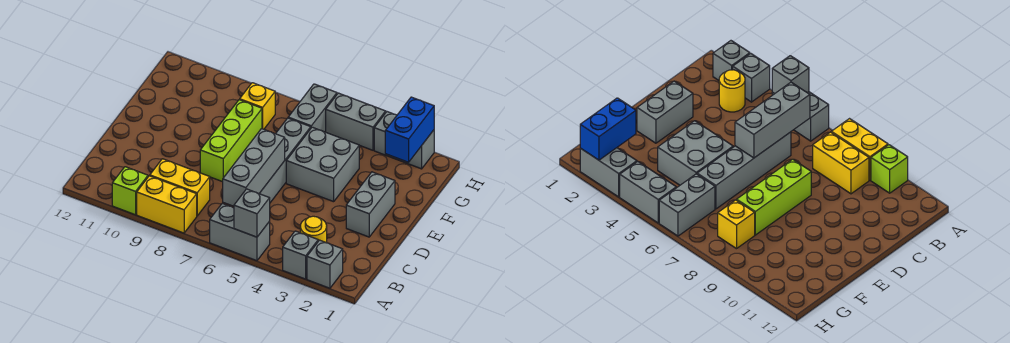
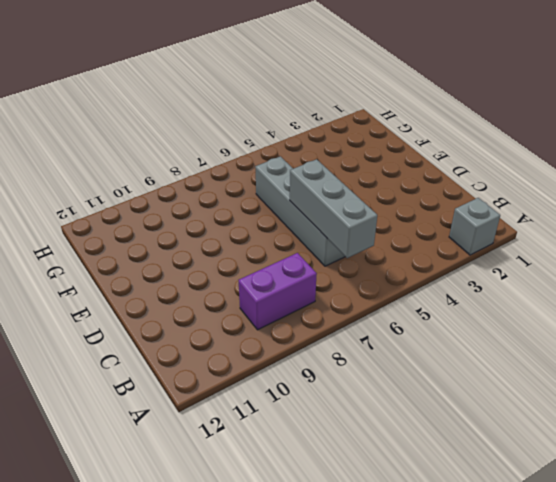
purple brick B8:B9 level 1 -> yellow brick B8:B9 level 1
none -> grey brick A3 level 1
none -> grey brick A5:A6 level 1
none -> yellow brick A8:A9 level 1

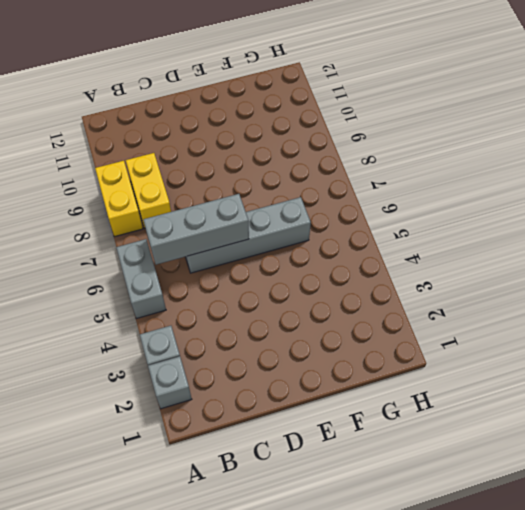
none -> lime brick A10 level 1
none -> yellow round brick B3 level 1
none -> grey brick D2:E2 level 1

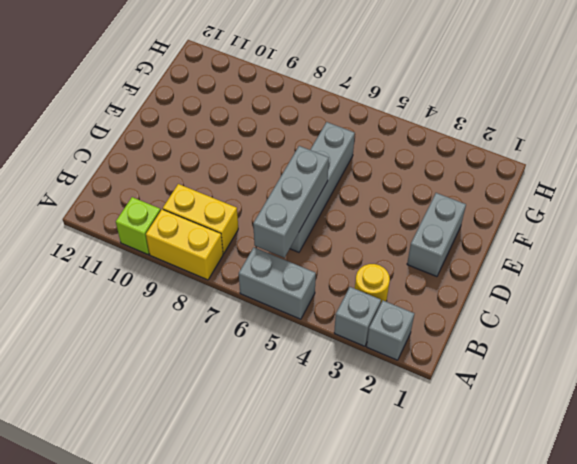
none -> lime brick D8:F8 level 1
none -> grey brick E4:F5 level 1
none -> grey brick G6:H6 level 1

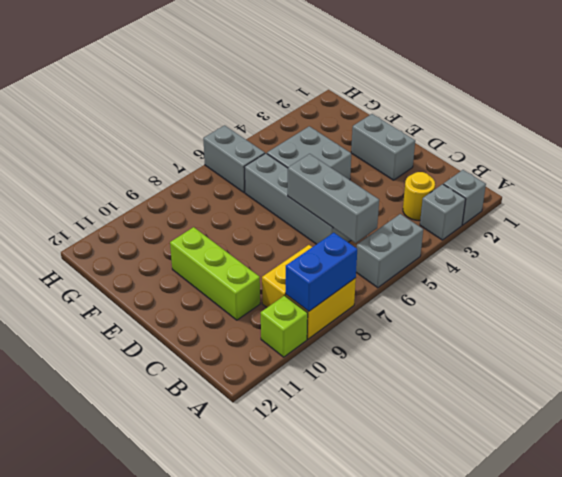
blue brick A8:A9 level 2 -> blue brick G2:H2 level 2
lime brick C10:E10 level 1 -> lime brick D8:F8 level 1
none -> yellow brick G8 level 1
none -> grey brick H2:H3 level 1
none -> grey brick H4:H5 level 1

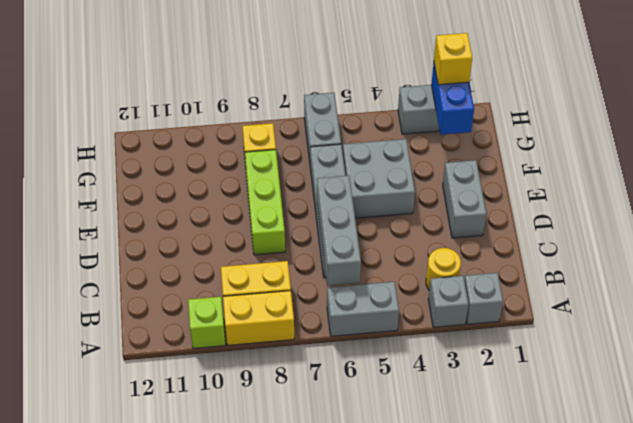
yellow brick H2 level 3 -> none
none -> grey brick H4:H5 level 1
none -> grey brick A5 level 2

